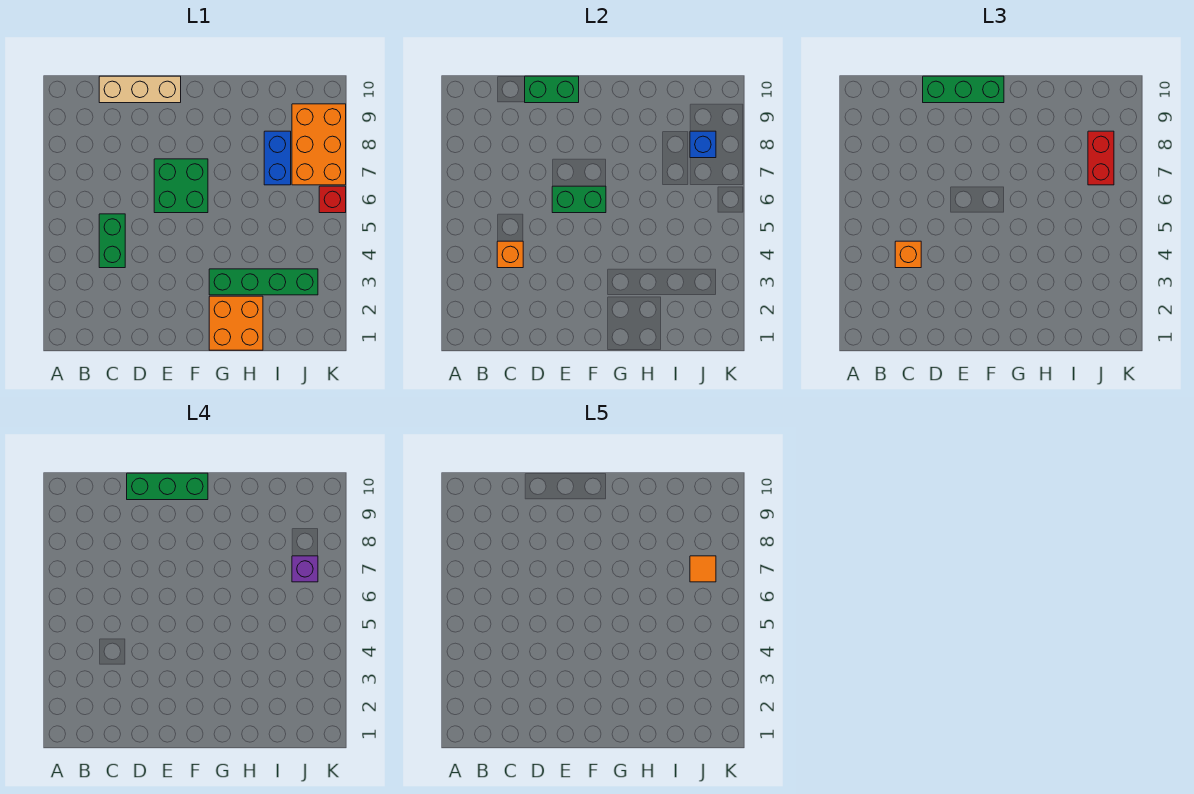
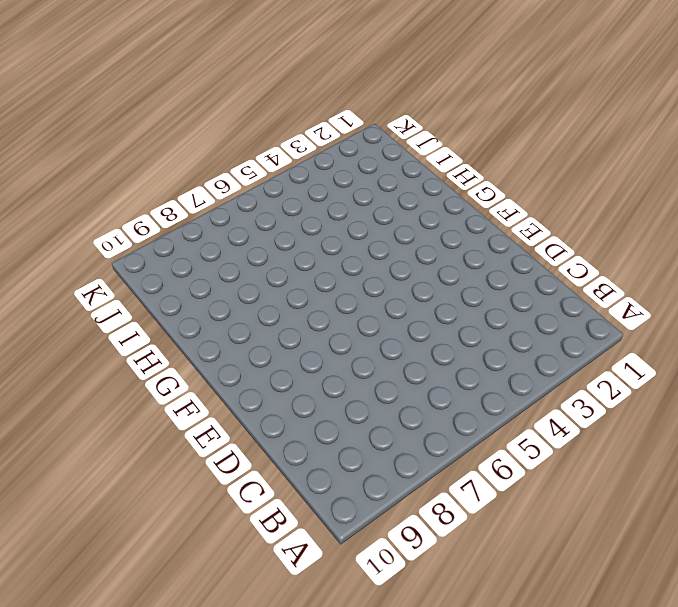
none -> green brick C4:C5 level 1
none -> tan brick C10:E10 level 1
none -> green brick E6:F7 level 1

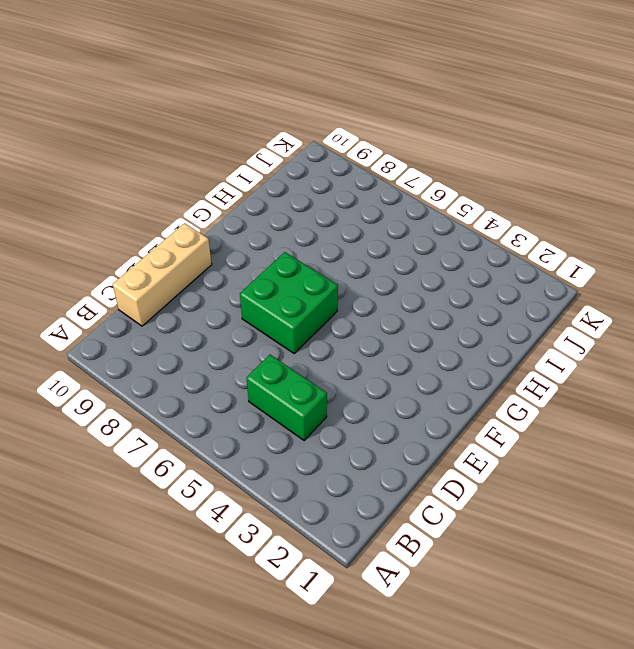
none -> orange brick G1:H2 level 1
none -> green brick G3:J3 level 1
none -> blue brick I7:I8 level 1

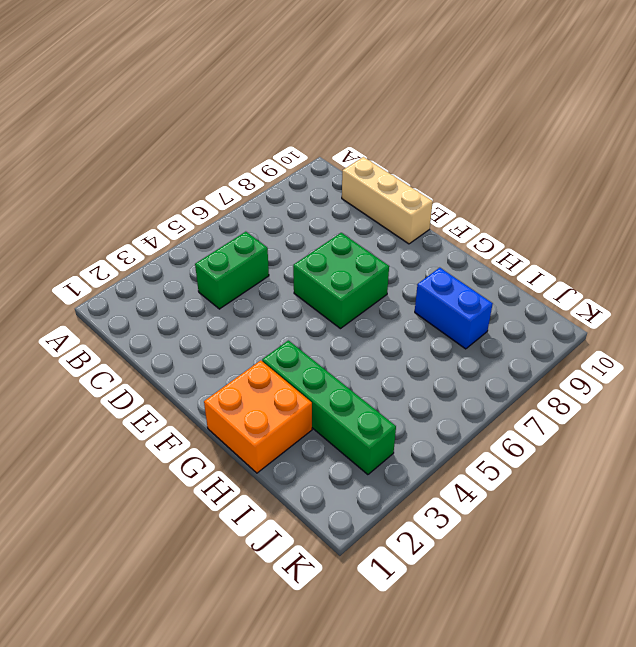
blue brick H8:I8 level 1 -> blue brick I7:I8 level 1
none -> orange brick J7:K9 level 1
none -> red brick K6 level 1
none -> orange brick C4 level 2

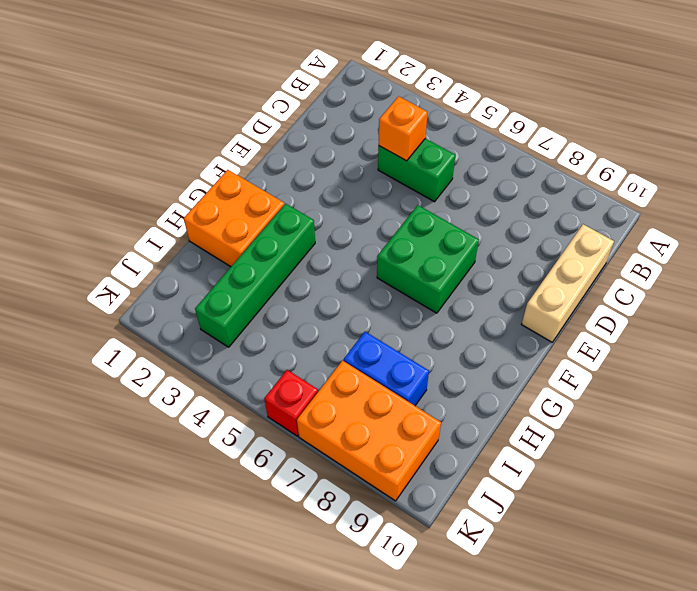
none -> green brick D10:E10 level 2
none -> green brick E6:F6 level 2
none -> blue brick J8 level 2

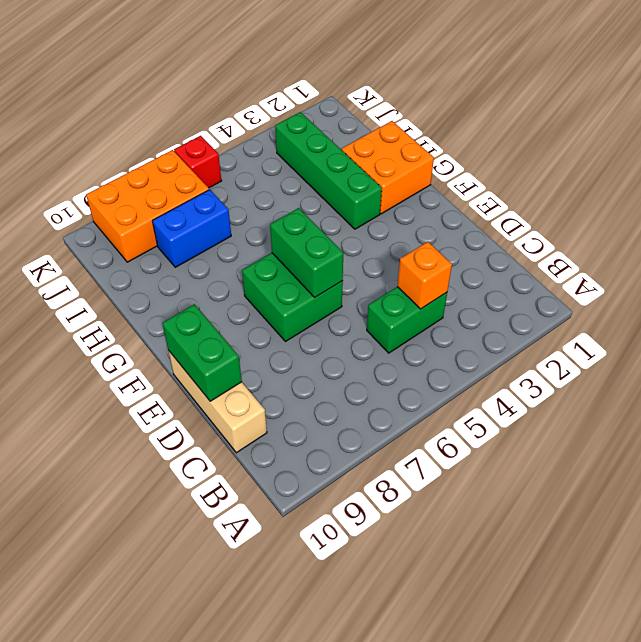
none -> blue brick J8 level 2
none -> orange brick C4 level 3
none -> green brick D10:F10 level 3

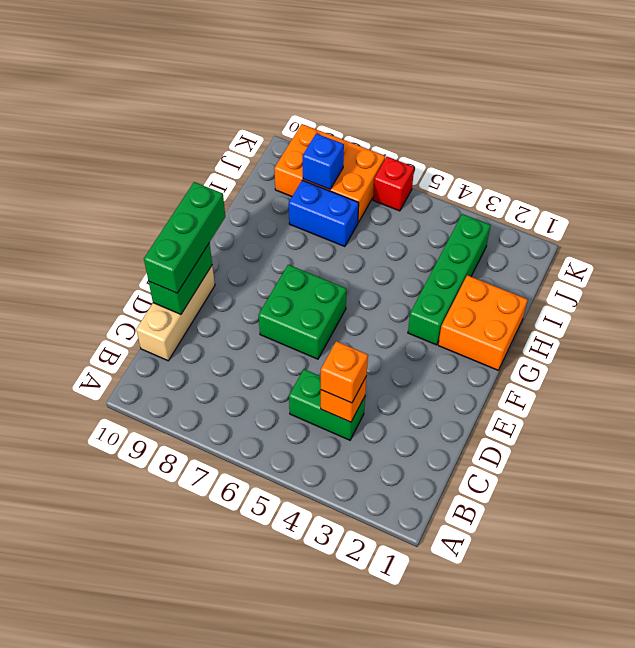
none -> green brick E6:F6 level 2
none -> red brick J7:J8 level 3
none -> green brick D10:F10 level 4

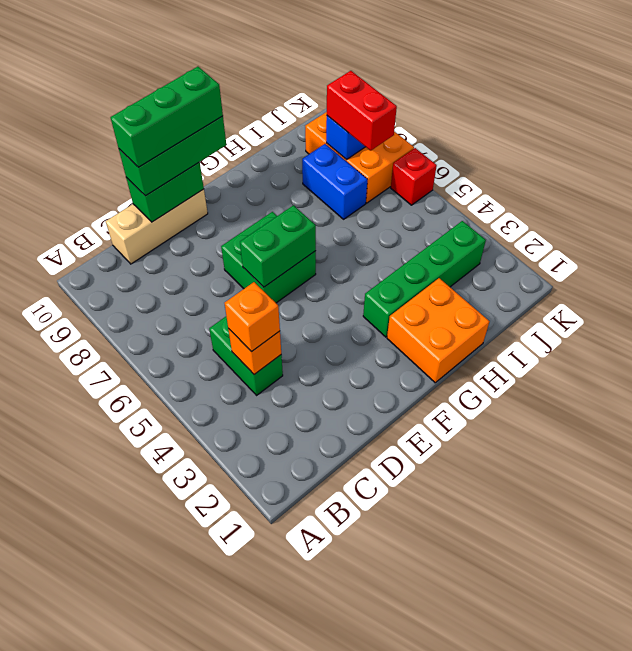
none -> purple brick J7 level 4
none -> orange tile J7 level 5

